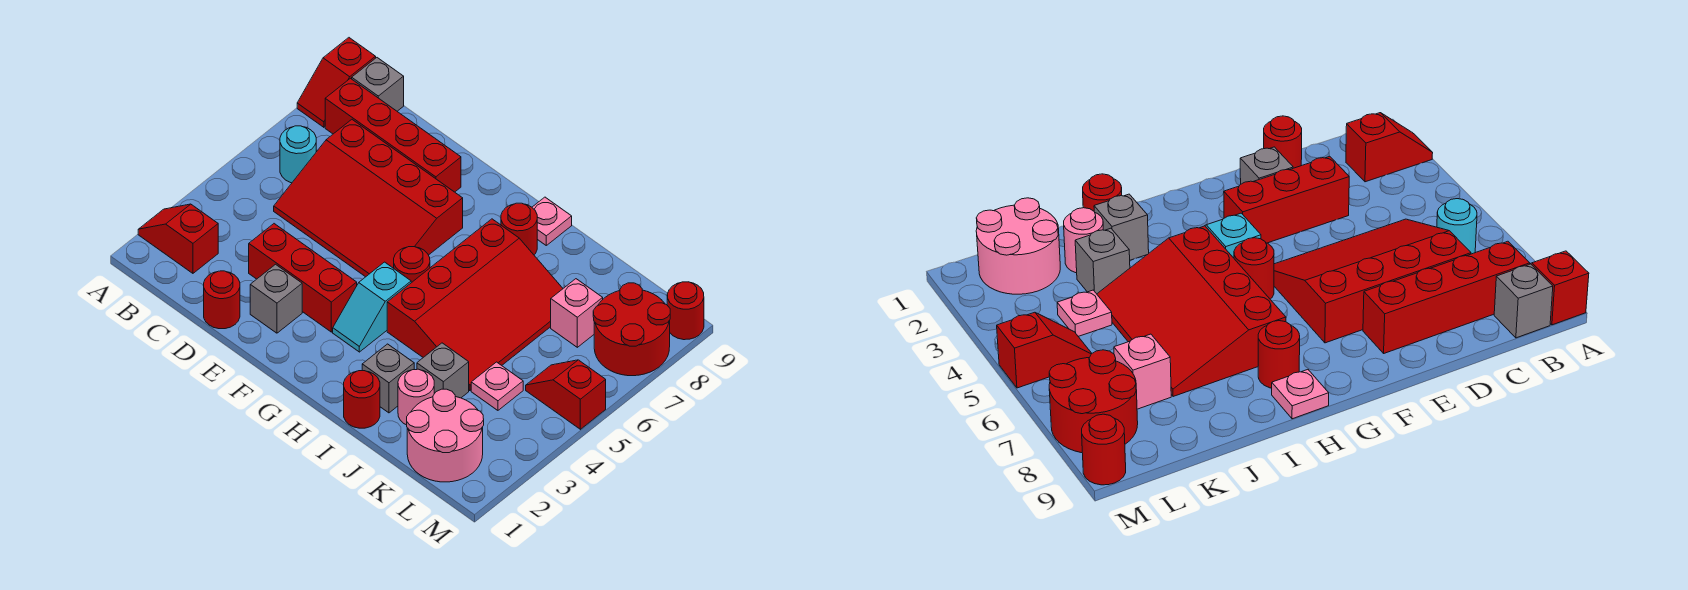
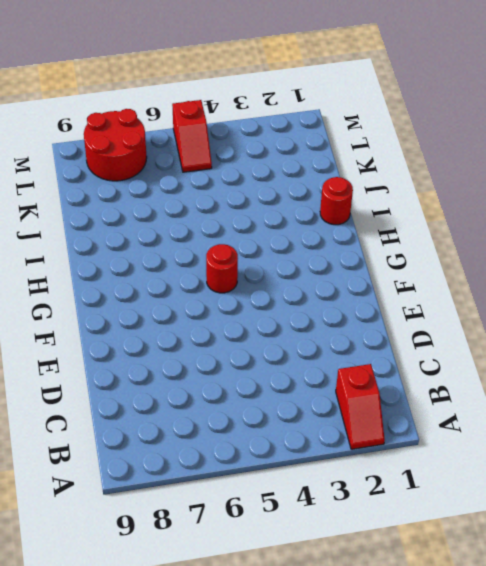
none -> red slope A8:A9 level 1 top 9
none -> cyan round brick B6 level 1
none -> red brick B8:E8 level 1

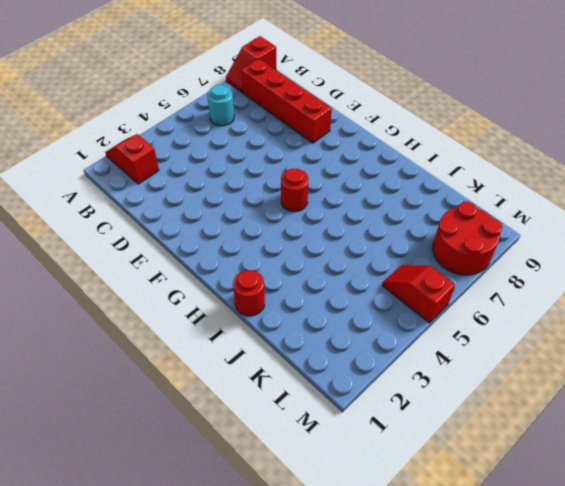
none -> grey brick B9 level 1
none -> red slope C5:F7 level 1 top 7
none -> red round brick D1 level 1

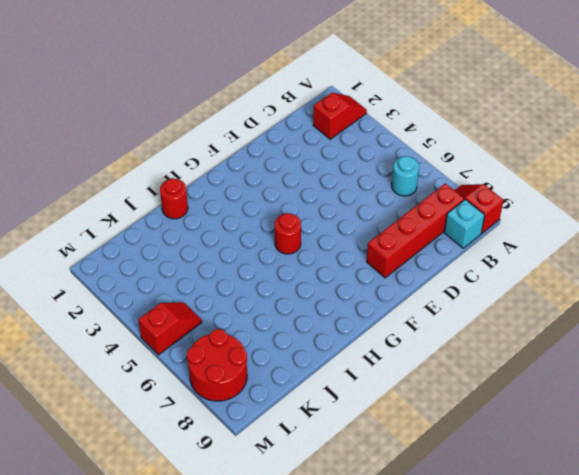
cyan brick B9 level 1 -> grey brick B9 level 1
none -> red slope C5:F7 level 1 top 7
none -> red round brick D1 level 1
none -> red brick D3:F3 level 1

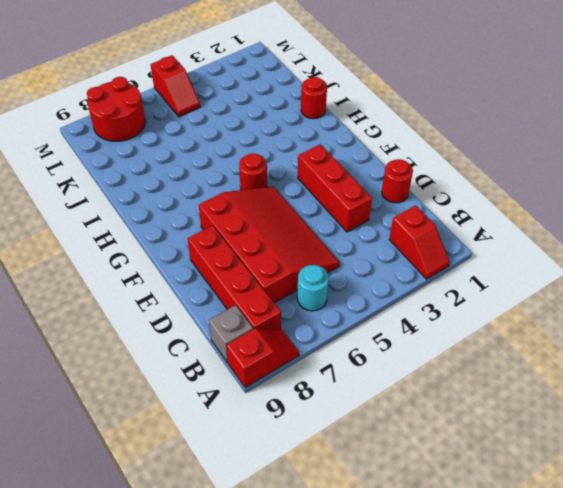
none -> grey brick E2 level 1
none -> cyan slope G3:G4 level 1 top 4
none -> red slope H4:J7 level 1 top H

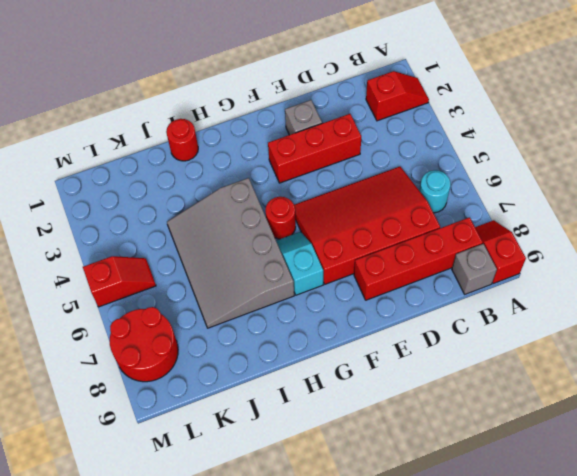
cyan slope G6:G7 level 1 top 7 -> cyan slope G3:G4 level 1 top 4
grey slope H4:J7 level 1 top H -> red slope H4:J7 level 1 top H
none -> red round brick D1 level 1
none -> red round brick H8 level 1
none -> pink plate H9 level 1

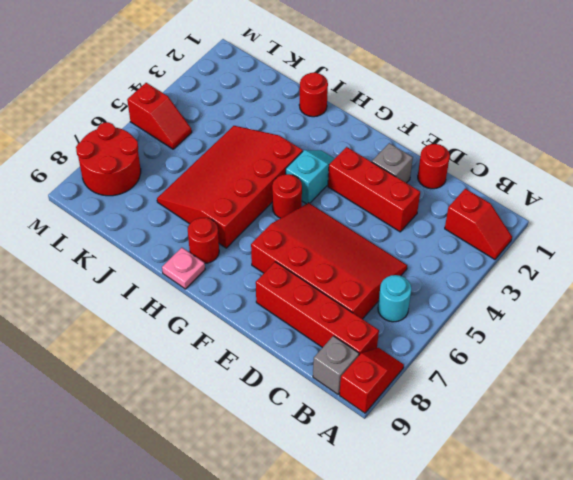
none -> grey brick I2 level 1
none -> pink round brick J2 level 1
none -> grey brick J3 level 1

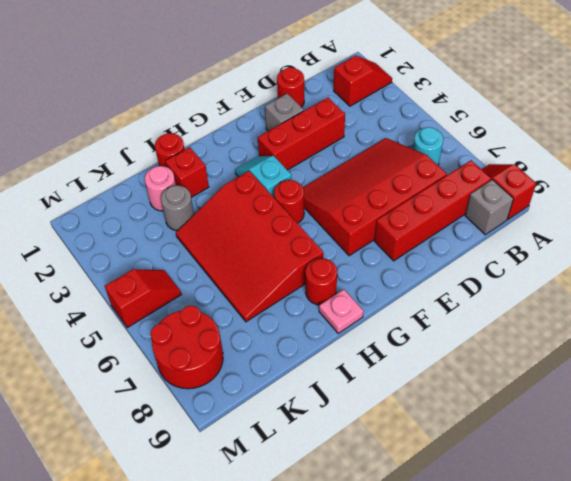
red brick I2 level 1 -> grey brick I2 level 1
grey round brick J3 level 1 -> grey brick J3 level 1
none -> pink round brick K1:L2 level 1
none -> pink plate K4 level 1
none -> pink brick K7 level 1

